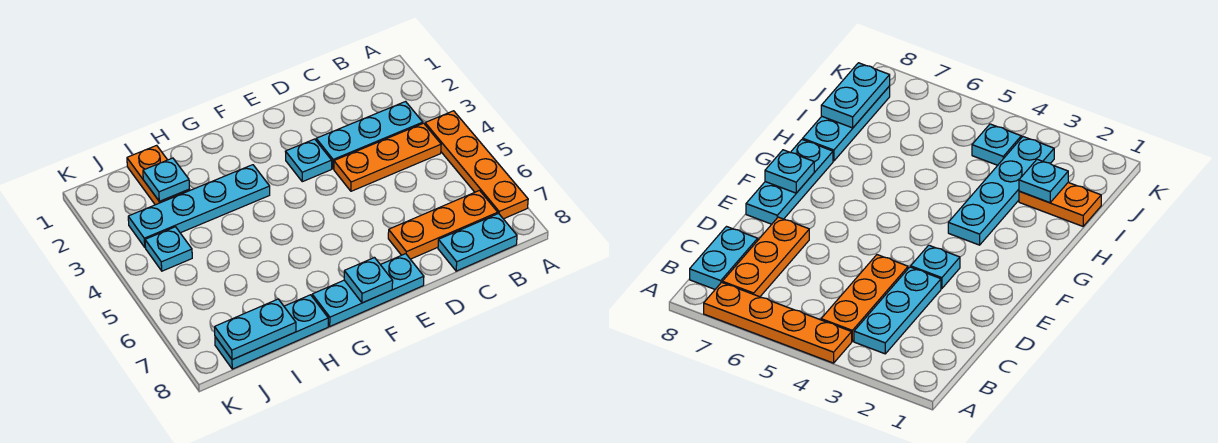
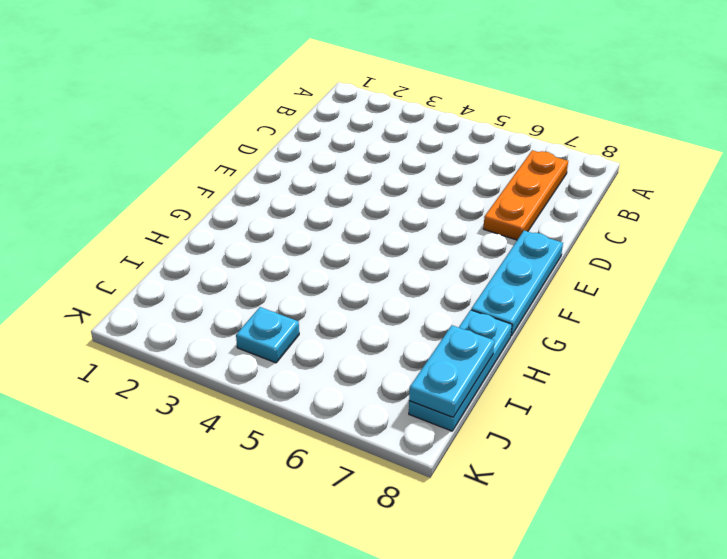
none -> orange plate A4:A7 level 1
none -> cyan plate B3:D3 level 1
none -> orange plate B4:D4 level 1

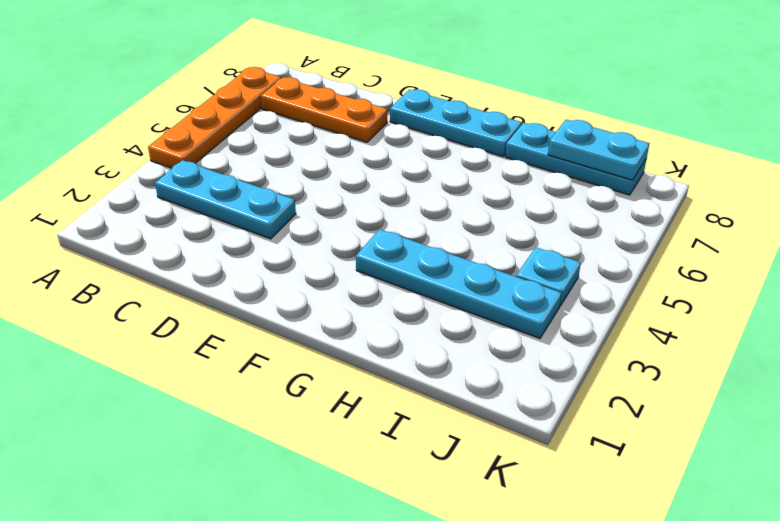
none -> orange plate B4:D4 level 1
none -> cyan plate B8:C8 level 1
none -> cyan plate E3 level 1

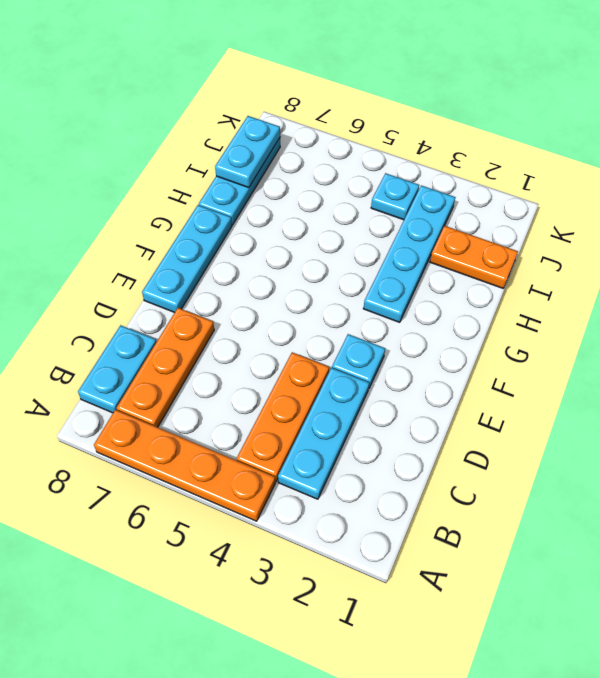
none -> cyan plate F8 level 2
none -> cyan plate I2 level 2

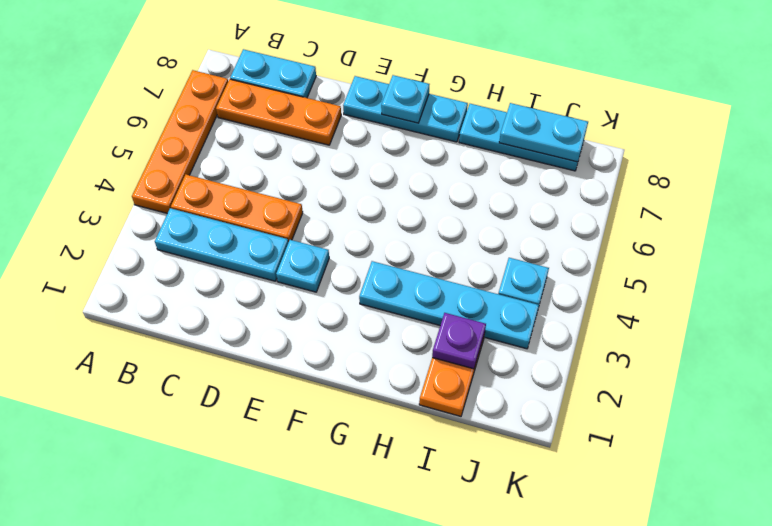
purple plate I2 level 2 -> cyan plate I2 level 2

